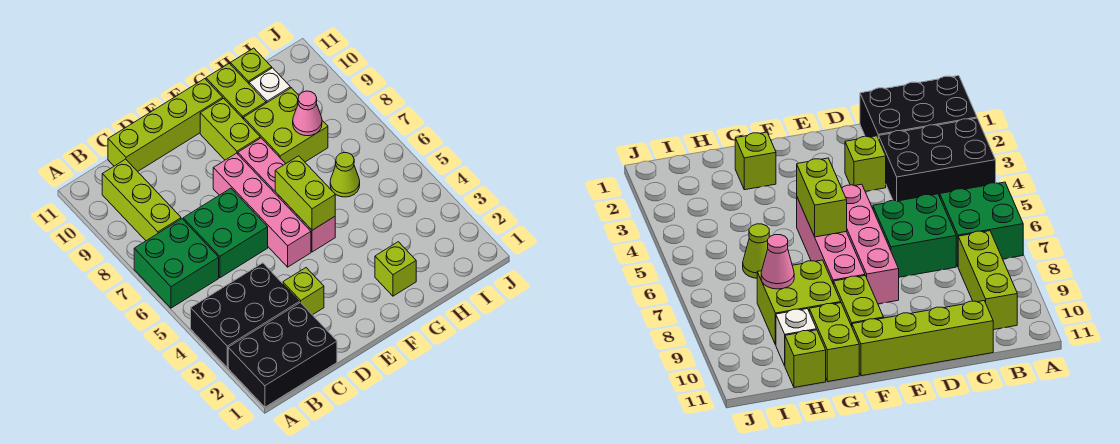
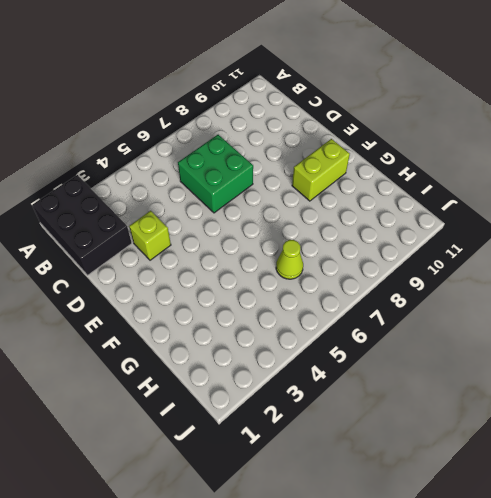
none -> black brick A3:C4 level 1
none -> green brick A6:B7 level 1
none -> lime brick B8:B10 level 1

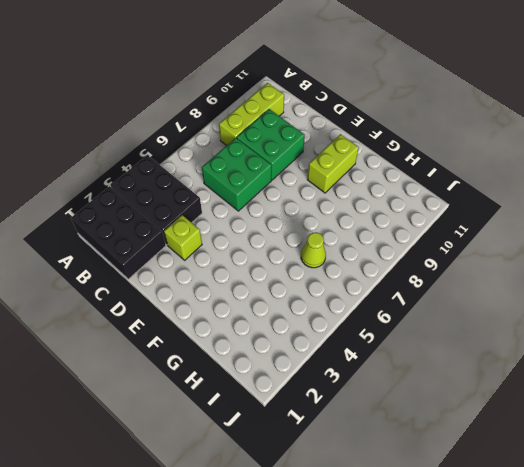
green brick C8:D9 level 1 -> green brick A6:B7 level 1
none -> lime brick C11:F11 level 1
none -> pink brick E5:E8 level 1
none -> pink brick F5:F8 level 1

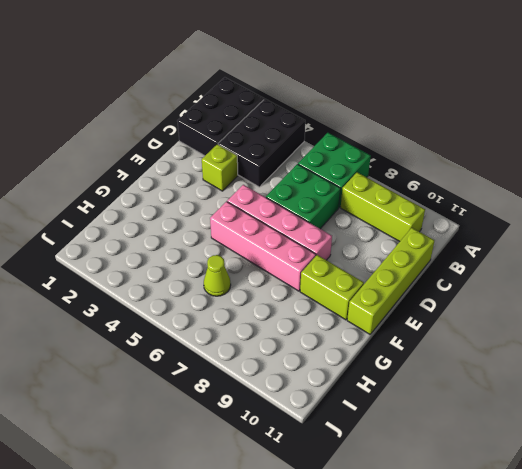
none -> lime brick G2 level 1
none -> lime brick G8:H9 level 1
none -> lime brick G10:G11 level 1

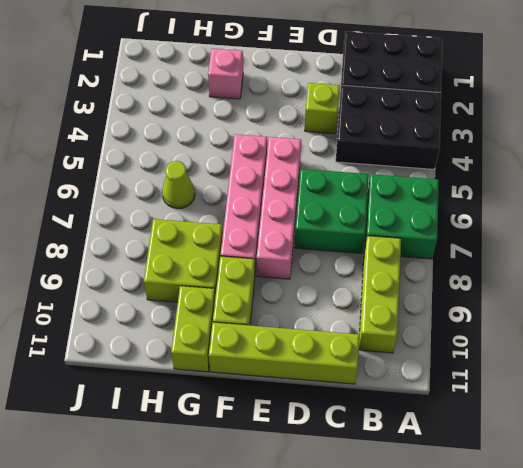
pink brick G2 level 1 -> lime brick G2 level 1
none -> white brick H10 level 1
none -> lime brick H11 level 1
none -> lime brick F5:F6 level 2

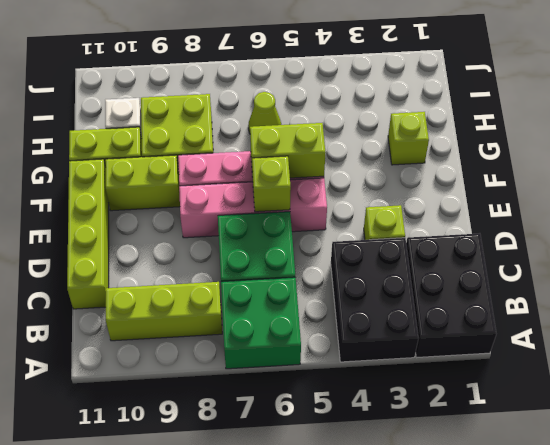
lime brick E6 level 2 -> lime brick H11 level 1
none -> pink cone H8 level 2

